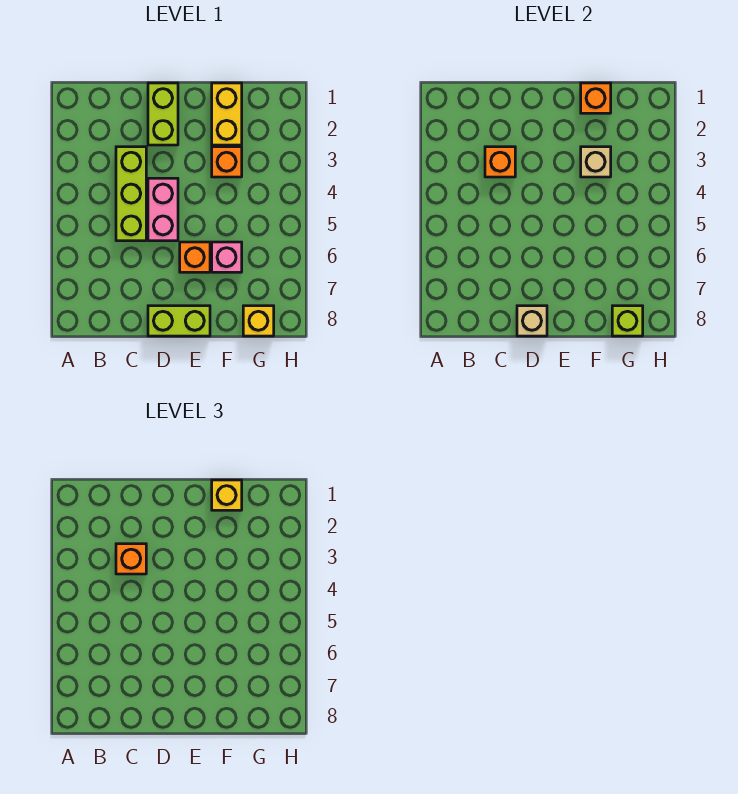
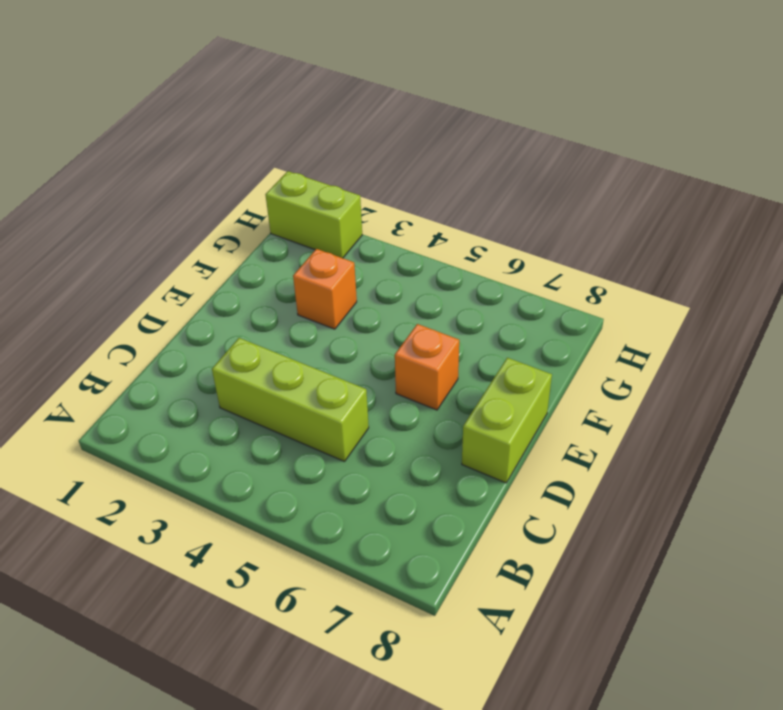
lime brick H1:H2 level 1 -> lime brick D1:D2 level 1
none -> pink brick D4:D5 level 1
none -> yellow brick F1:F2 level 1
none -> pink brick F6 level 1

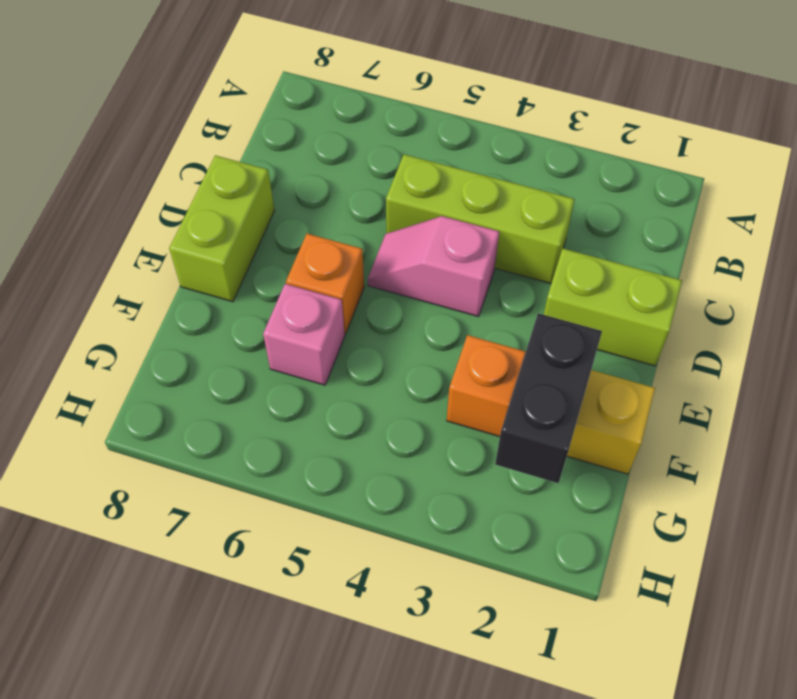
pink slope D4:D5 level 1 top 4 -> pink brick D4:D5 level 1
black brick F2:G2 level 2 -> none
none -> yellow brick G8 level 1
none -> orange brick C3 level 2
none -> tan brick D8 level 2

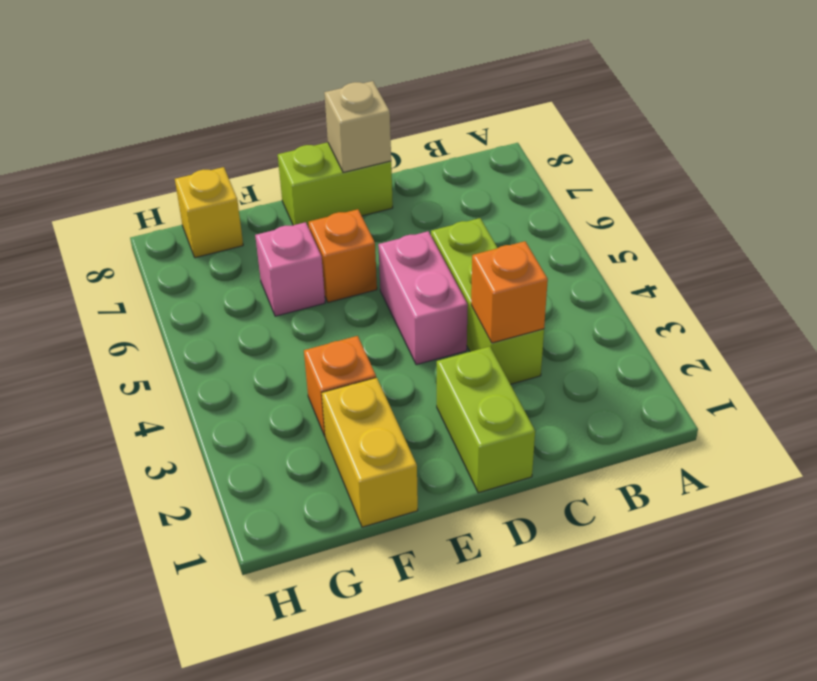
none -> orange brick F1 level 2
none -> tan brick F3 level 2
none -> lime brick G8 level 2

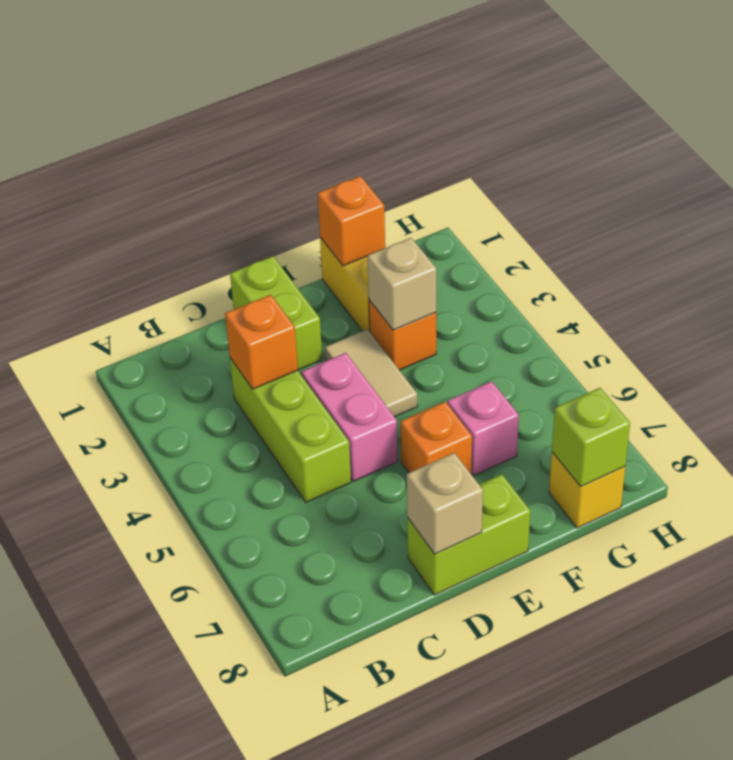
tan tile E3:E4 level 1 -> none
none -> orange brick C3 level 3
none -> yellow brick F1 level 3

